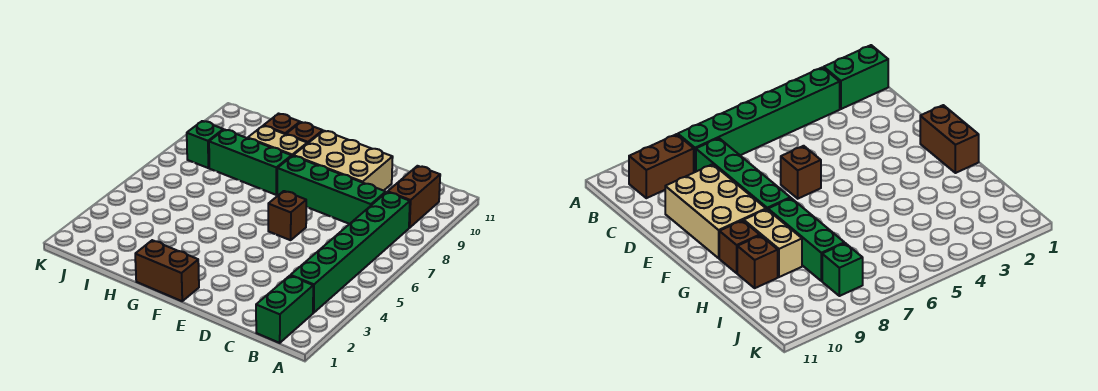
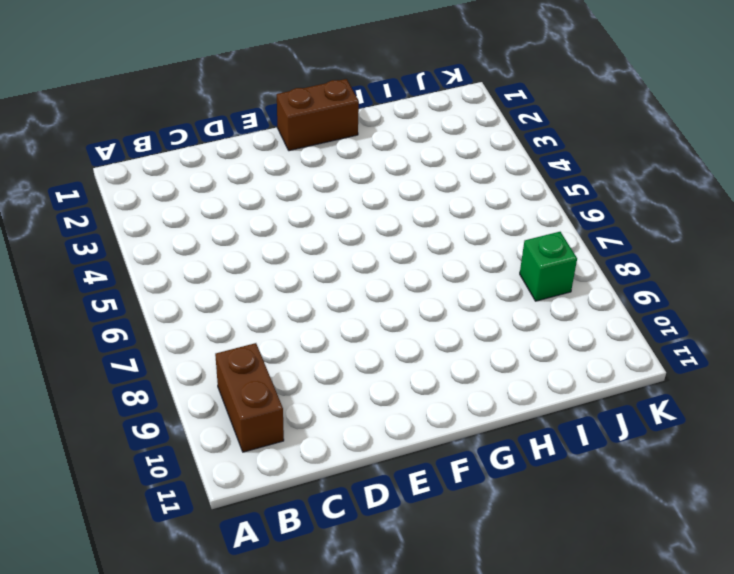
none -> green brick B1:B2 level 1
none -> green brick B3:B8 level 1
none -> green brick C8:F8 level 1

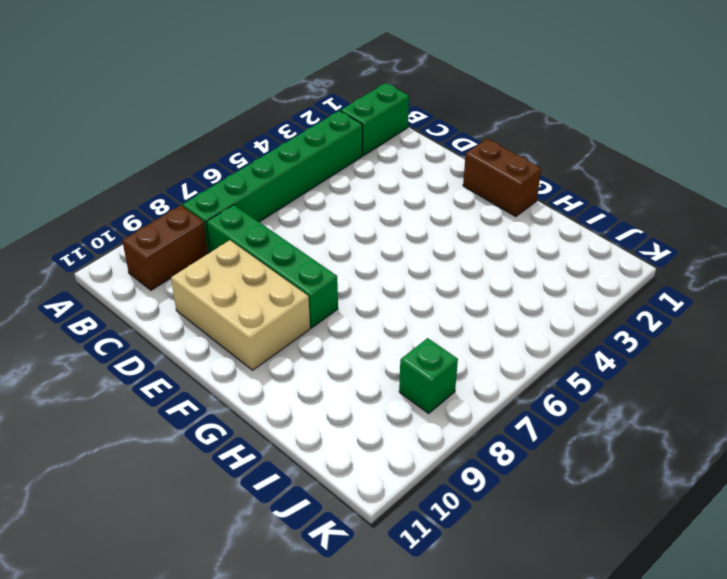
none -> brown brick E6 level 1
none -> green brick G8:I8 level 1
none -> tan brick G9:H9 level 1

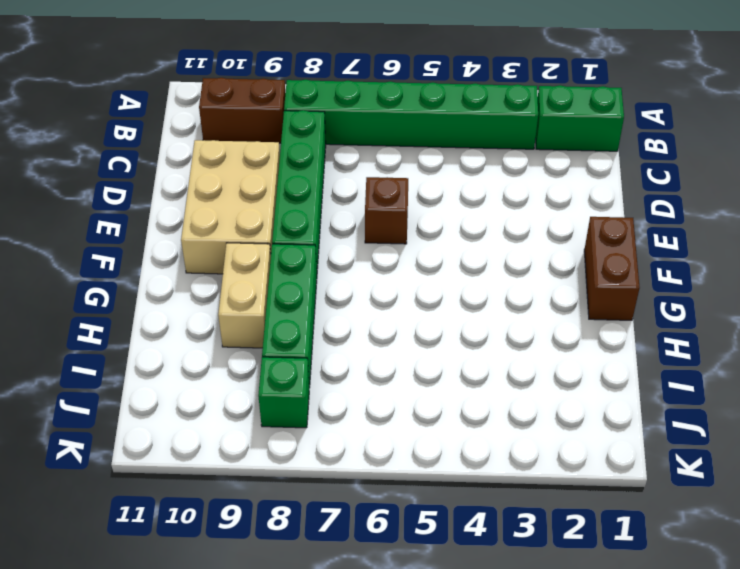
none -> brown brick G10 level 1
none -> brown brick H10 level 1

